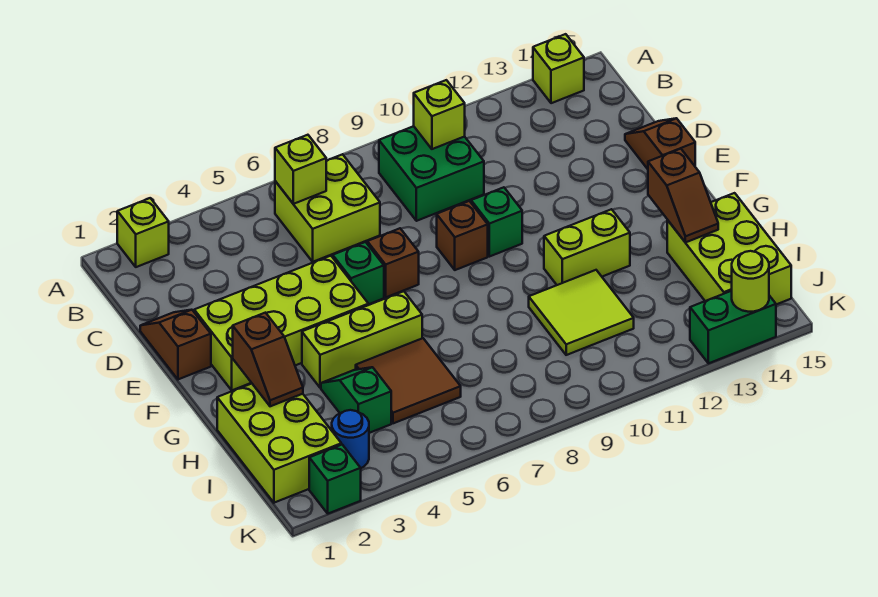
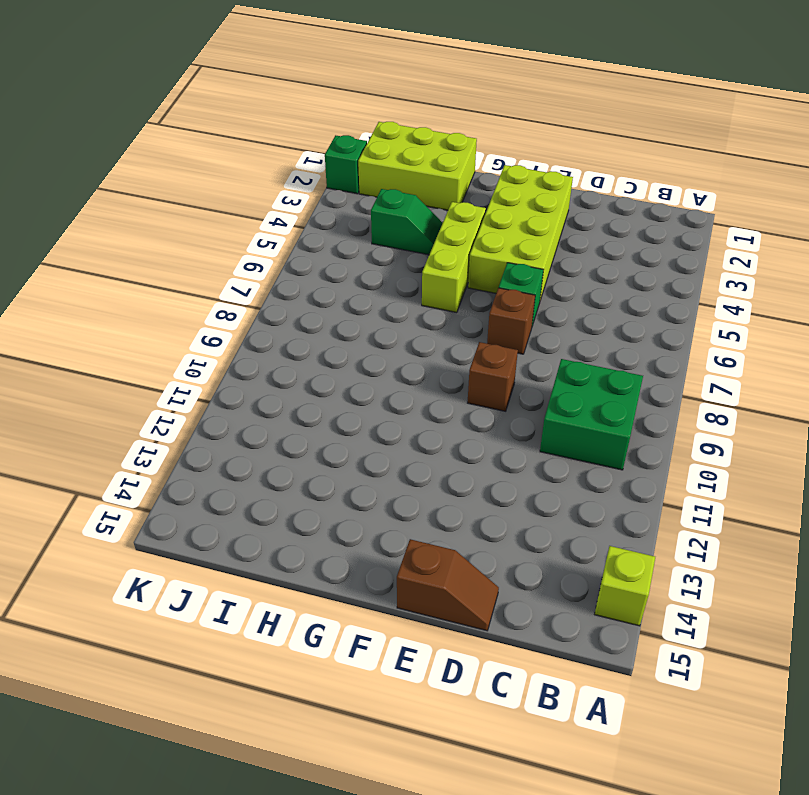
none -> lime brick A2 level 1
none -> lime brick B6:C7 level 1
none -> brown slope D1:E1 level 1 top E

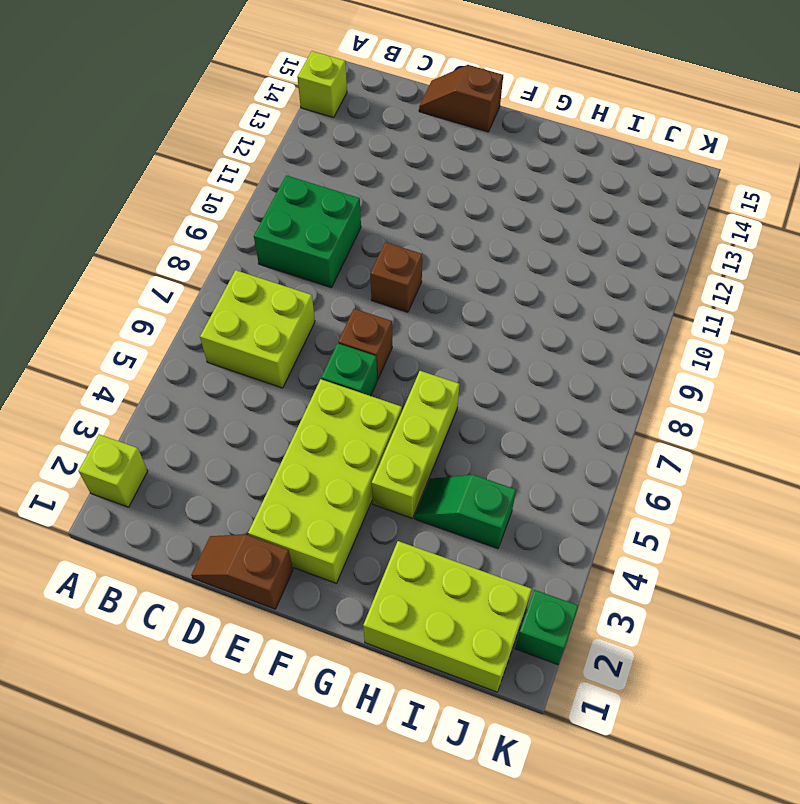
none -> green brick E10 level 1
none -> lime brick G11:G12 level 1
none -> brown tile H5:I6 level 1

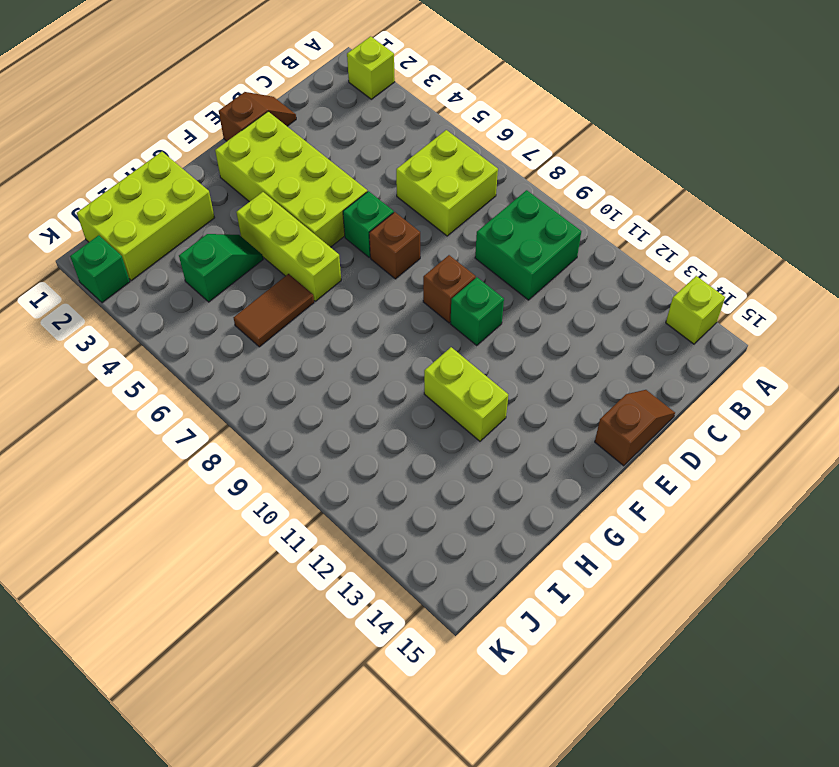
brown tile H6:I6 level 1 -> brown tile H5:I6 level 1
none -> lime tile H10:I11 level 1
none -> lime brick H14:J15 level 1
none -> blue round brick J3 level 1

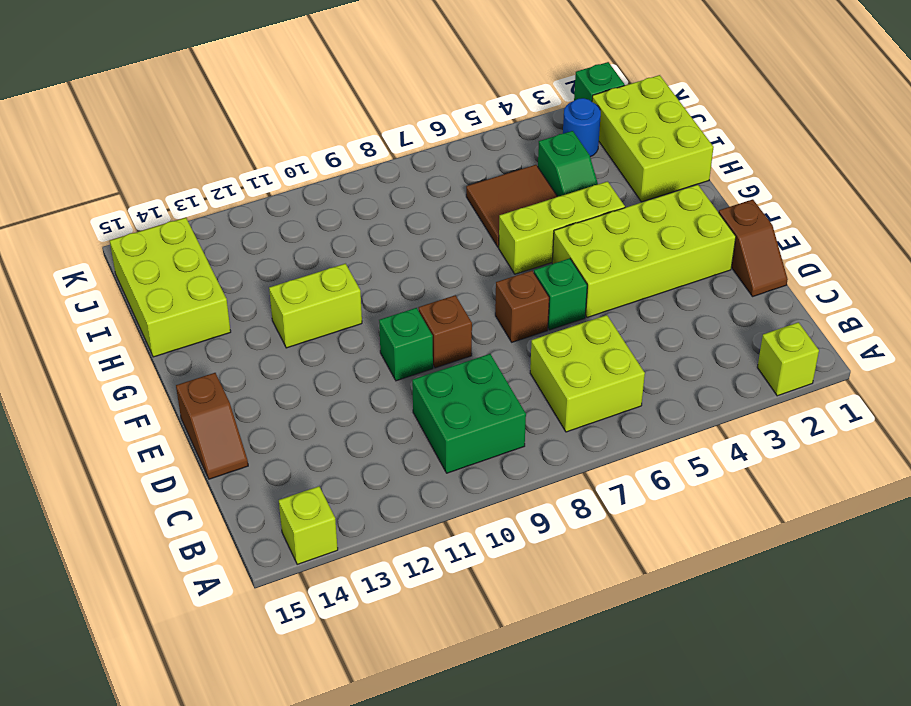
none -> lime tile H10:I11 level 1
none -> green brick K13:K14 level 1
none -> lime brick B6 level 2

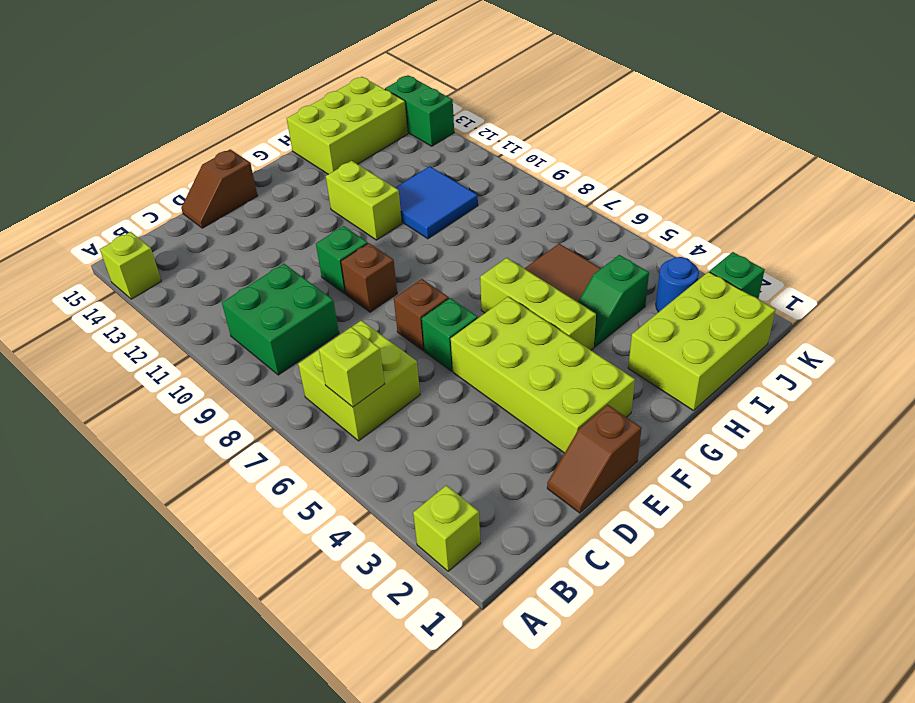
blue tile H10:I11 level 1 -> lime tile H10:I11 level 1
none -> lime brick B10 level 2
none -> brown slope G2:H2 level 2 top G
none -> brown slope G14:H14 level 2 top G

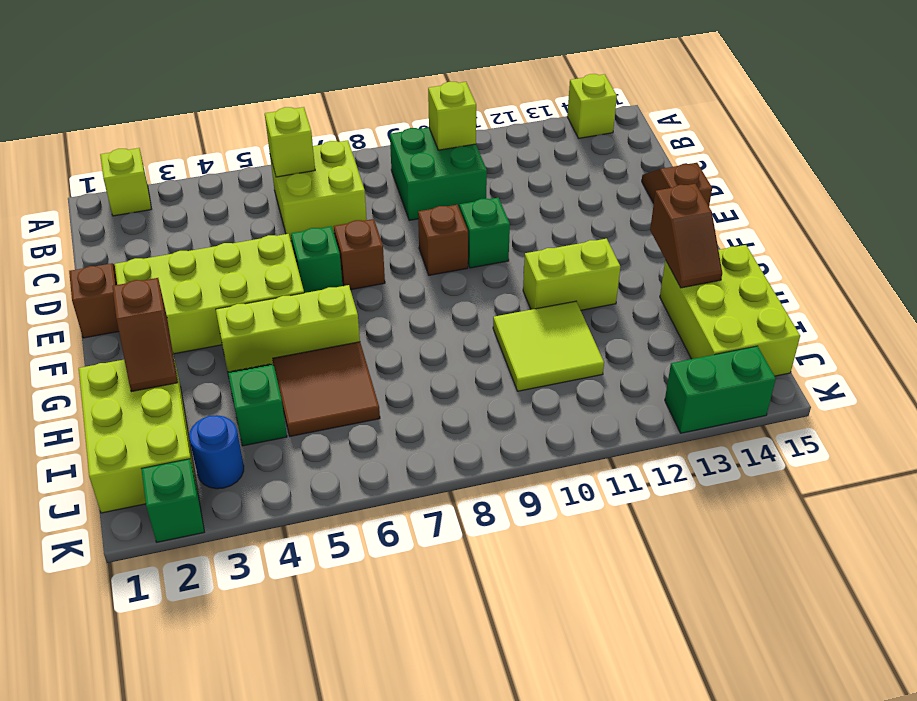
none -> lime round brick K14 level 2

